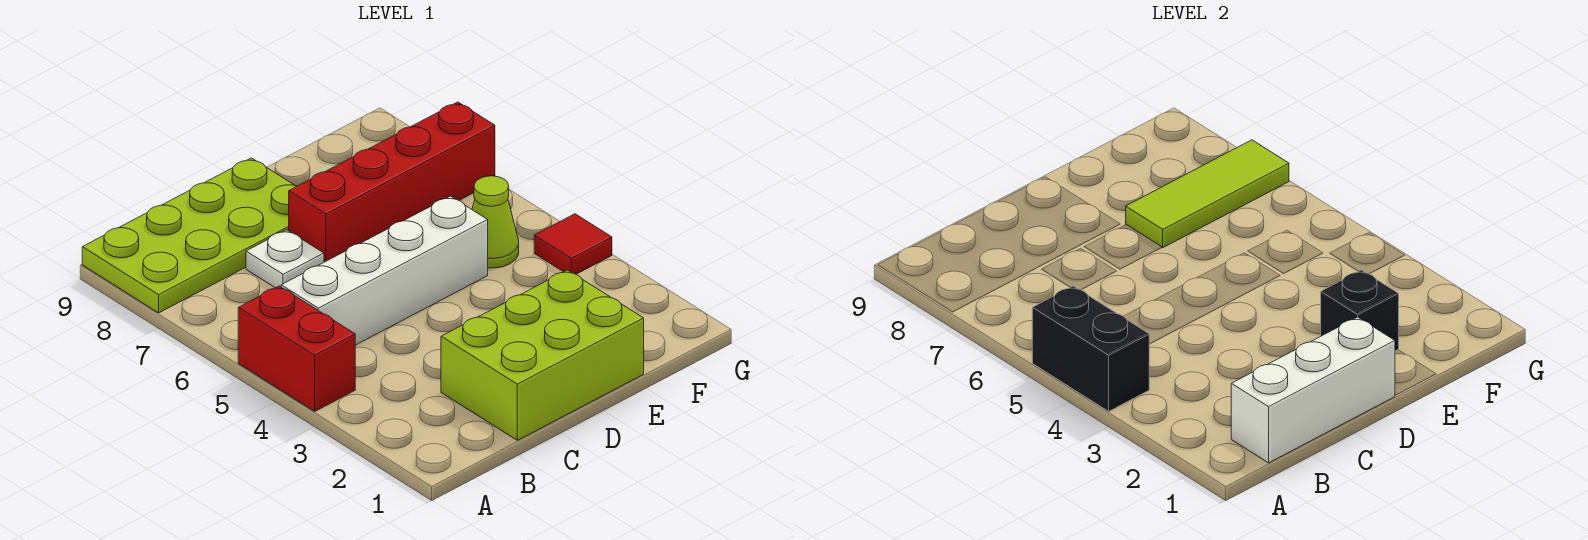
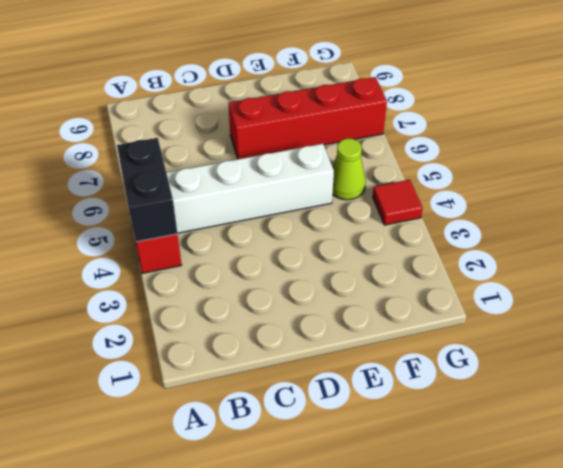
none -> lime plate A8:D9 level 1
none -> lime brick C1:E2 level 1
none -> white plate C7 level 1

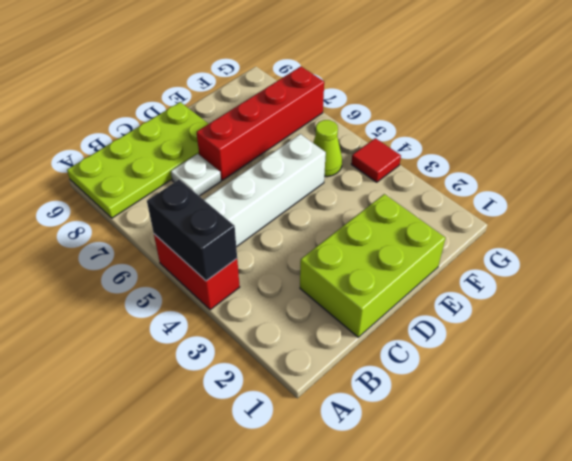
none -> white brick B1:D1 level 2
none -> black brick E2 level 2
none -> lime tile E7:G7 level 2

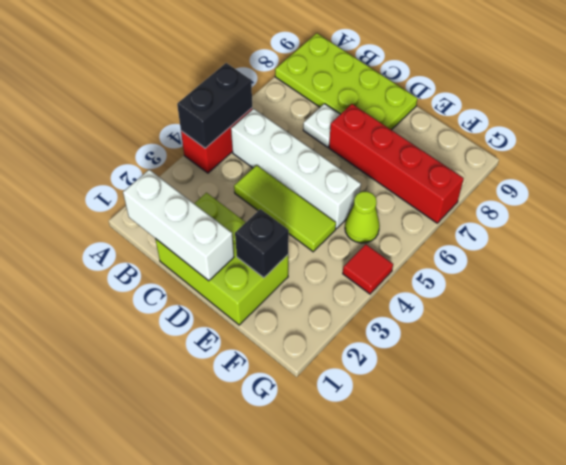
lime tile C4:E4 level 1 -> lime tile E7:G7 level 2

